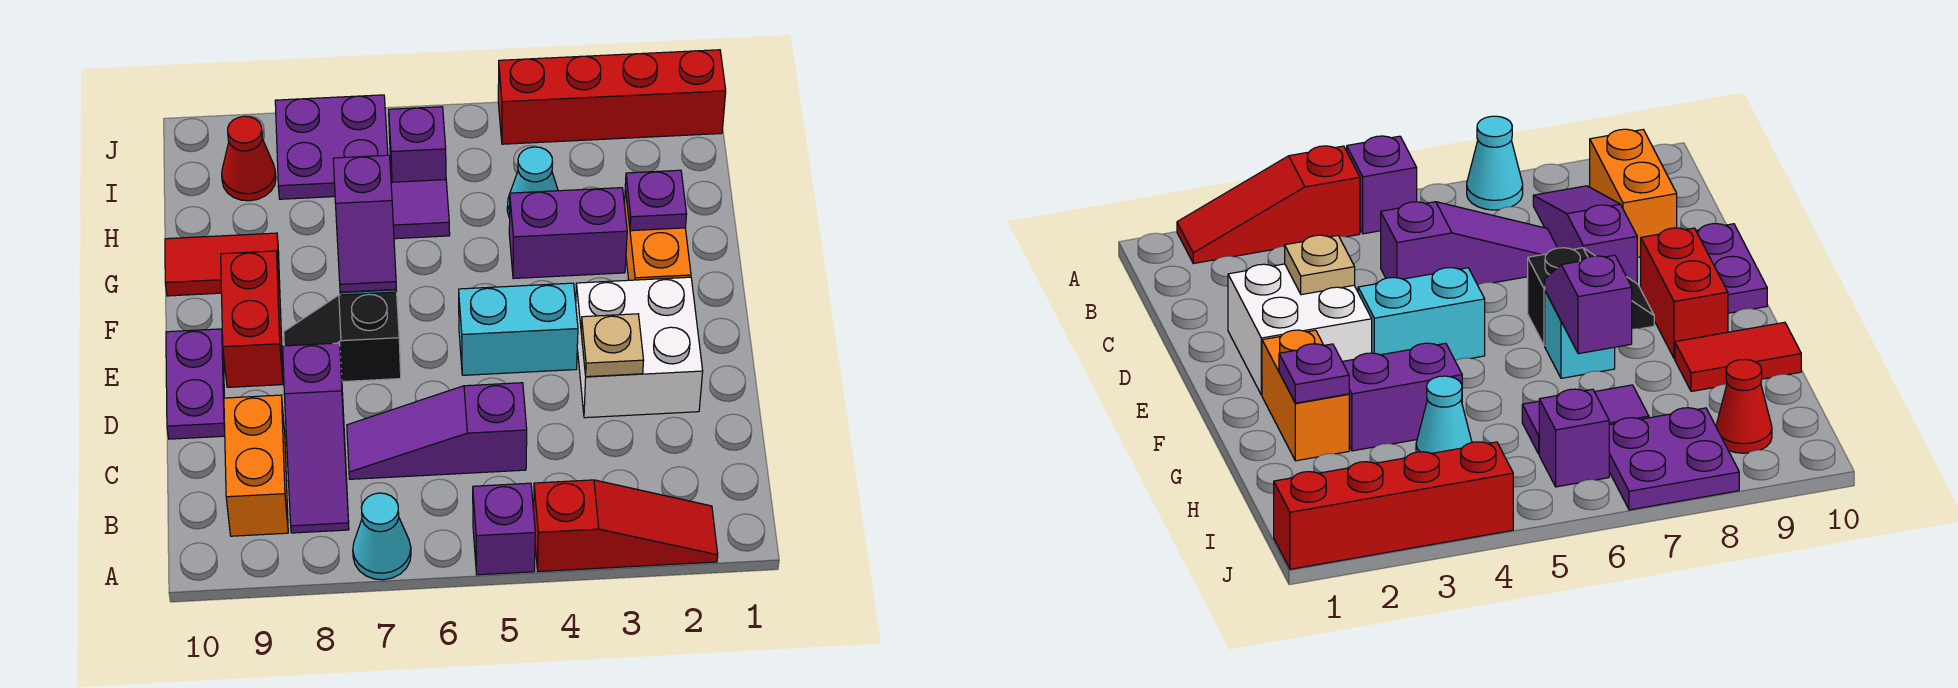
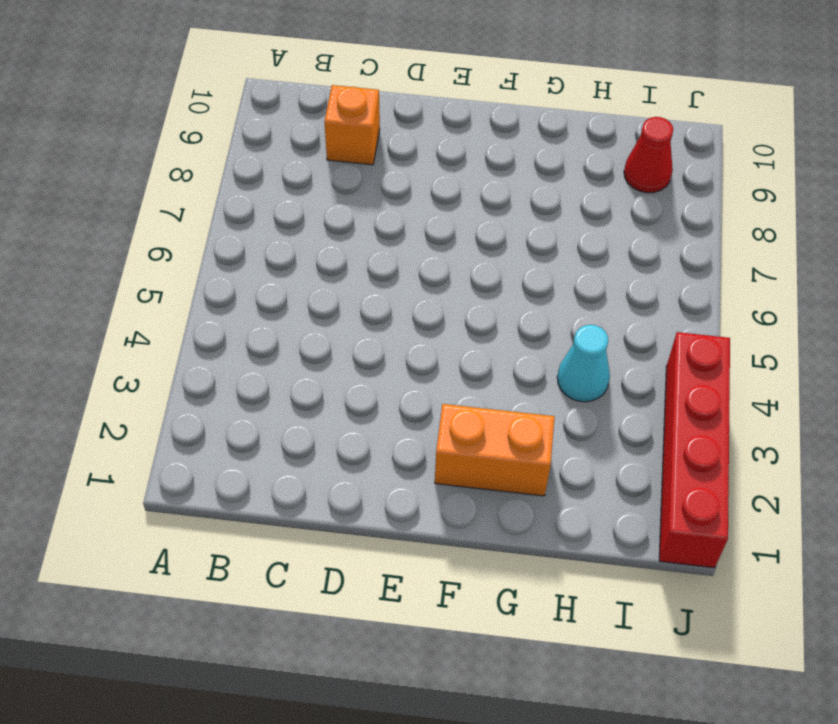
orange brick C9 level 1 -> orange brick B9:C9 level 1
none -> red slope A2:A4 level 1 top 4
none -> purple brick A5 level 1
none -> cyan cone A7 level 1

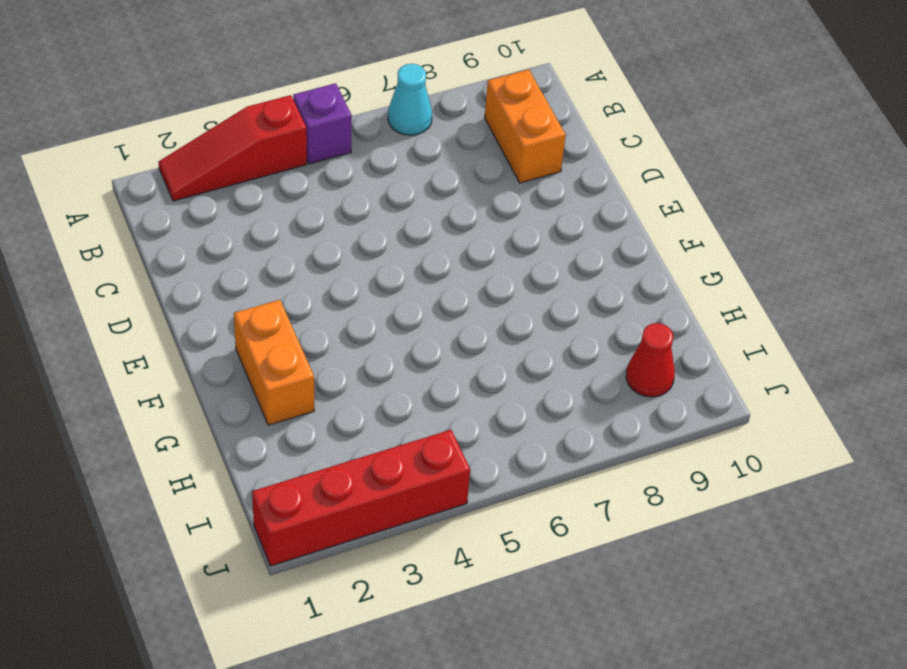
none -> purple slope B8:D8 level 1 top D
none -> purple slope C5:C7 level 1 top 5
none -> white brick D2:E3 level 1

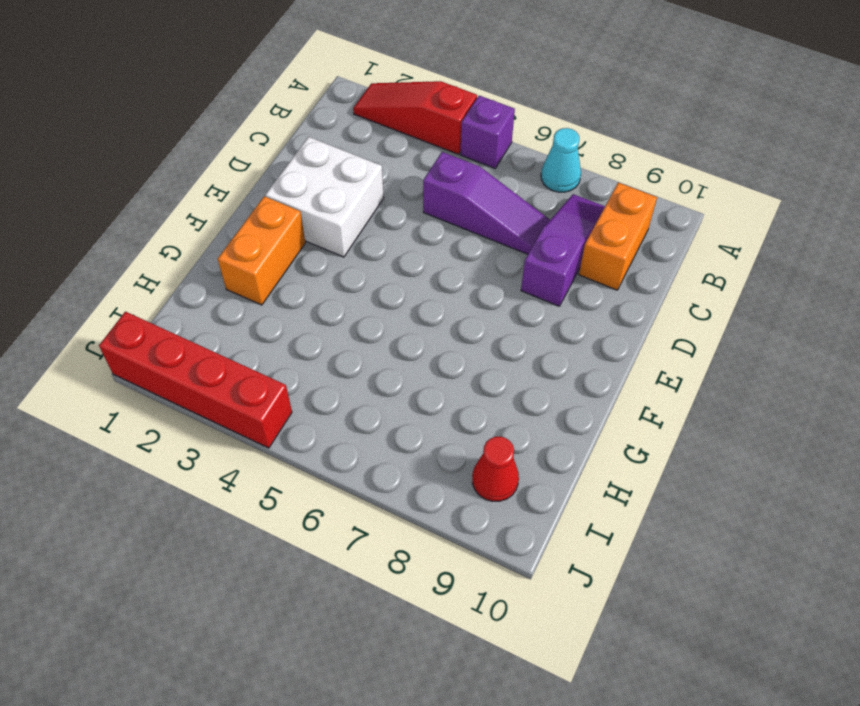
none -> purple plate D10:E10 level 1
none -> cyan brick E4:E5 level 1
none -> black slope E7:E8 level 1 top 7

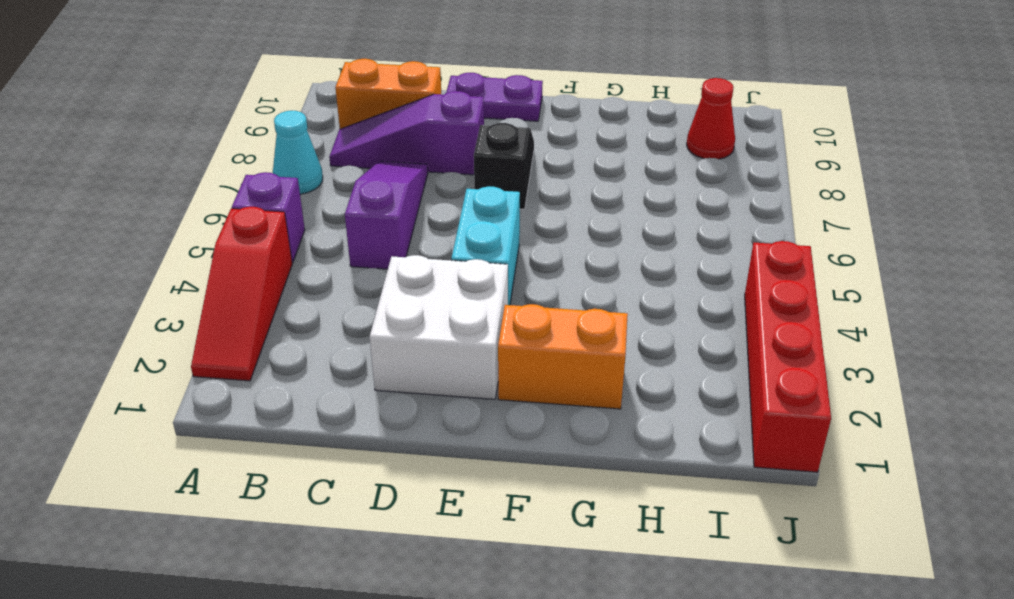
none -> red brick E9:F9 level 1
none -> cyan brick F7 level 1
none -> purple brick G3:G4 level 1

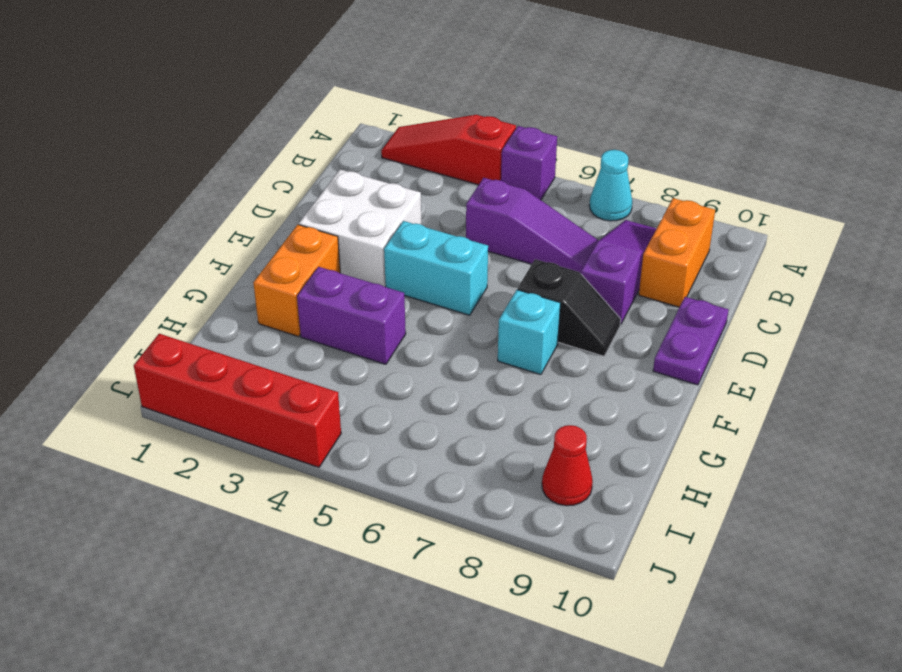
none -> red brick E9:F9 level 1
none -> red tile G9:G10 level 1
none -> cyan cone H4 level 1

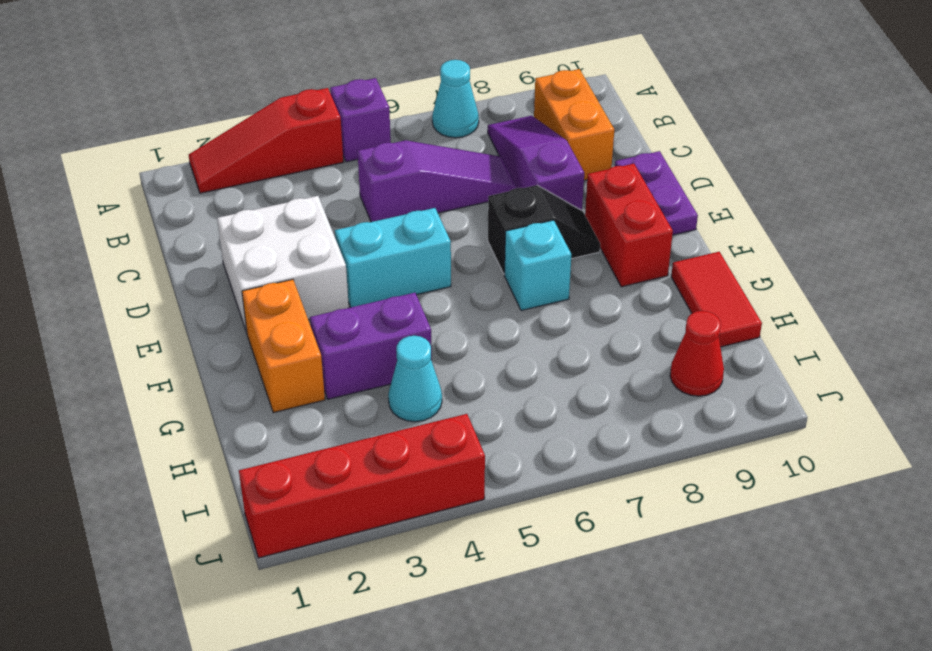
red tile G10:H10 level 1 -> red tile G9:G10 level 1
none -> purple tile H6:H7 level 1
none -> purple brick I6 level 1
none -> purple plate I7:J8 level 1

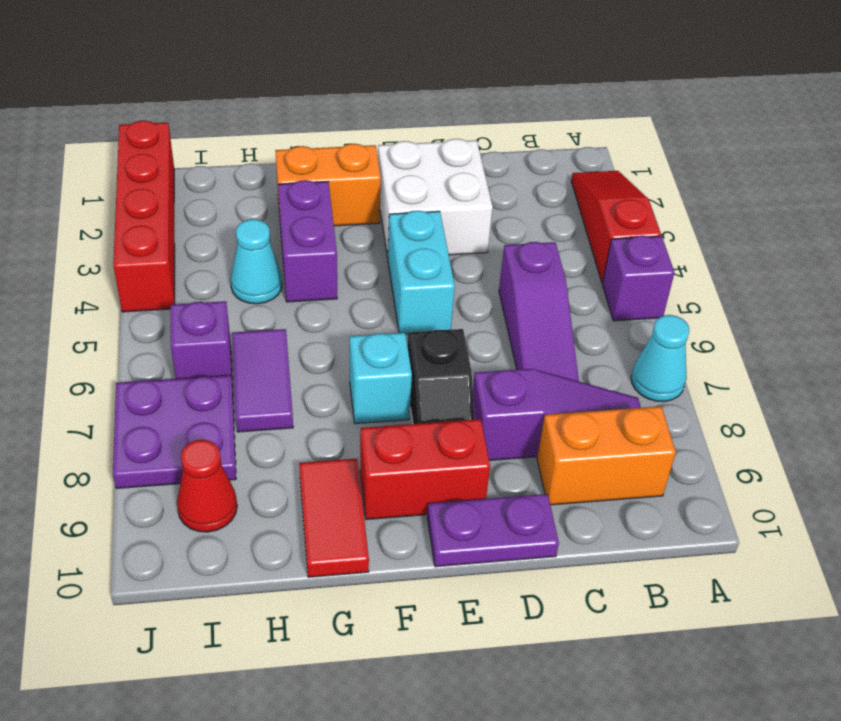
none -> tan plate D3 level 2
none -> purple slope F7:G7 level 2 top G
none -> purple plate G2 level 2

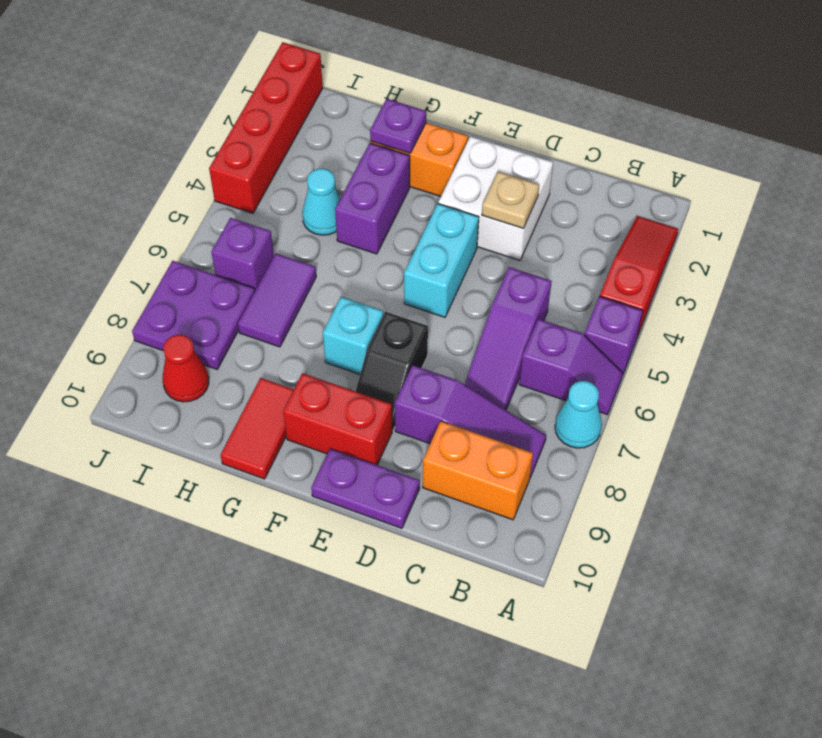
purple slope A6:B6 level 1 top B -> purple slope F7:G7 level 2 top G

